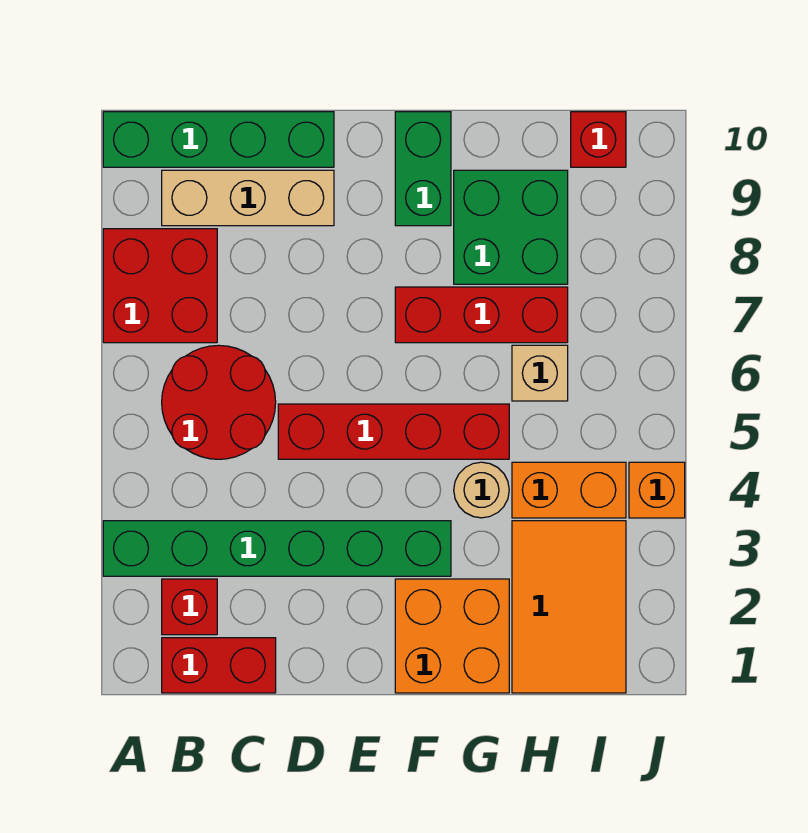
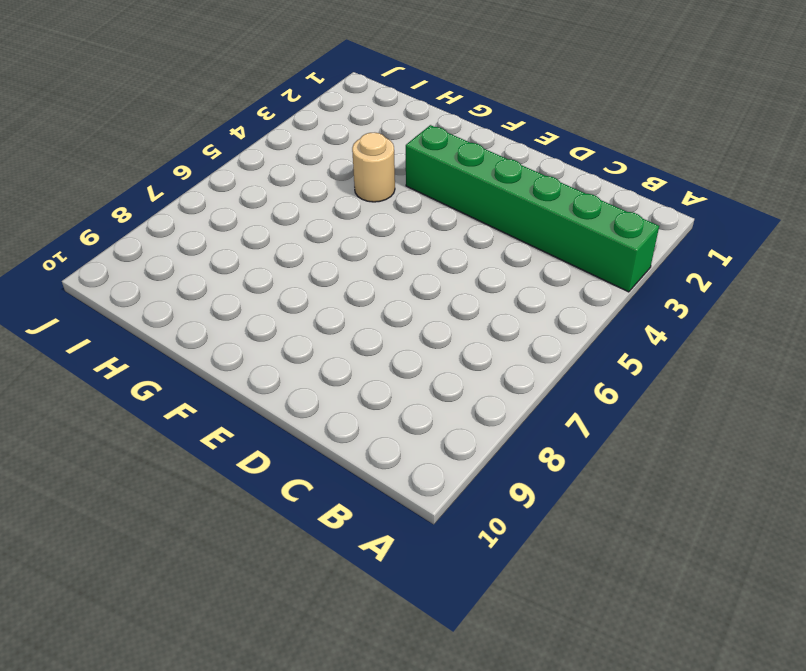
none -> red brick A7:B8 level 1
none -> green brick A10:D10 level 1
none -> red brick B1:C1 level 1

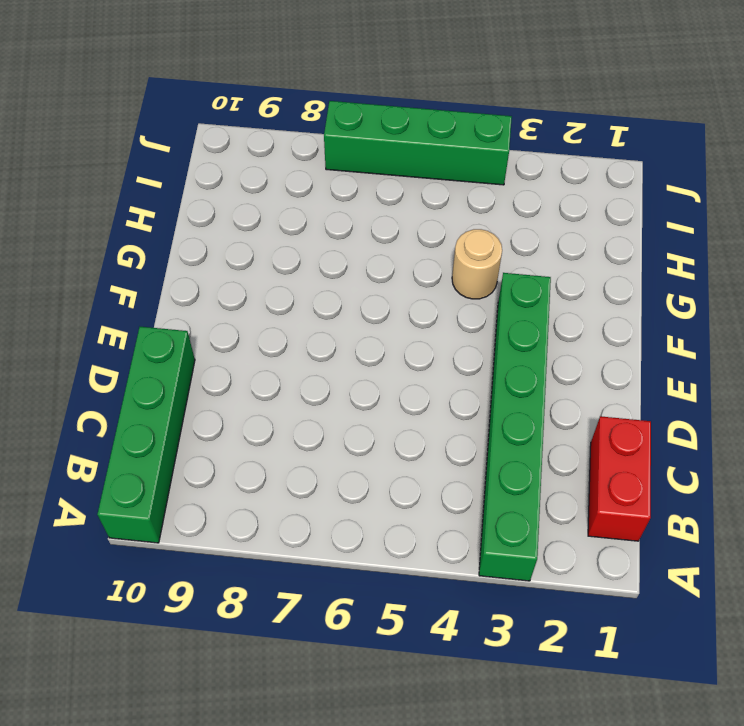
green brick J4:J7 level 1 -> orange brick J4 level 1
none -> red brick A7:B8 level 1
none -> red brick B2 level 1
none -> red round brick B5:C6 level 1

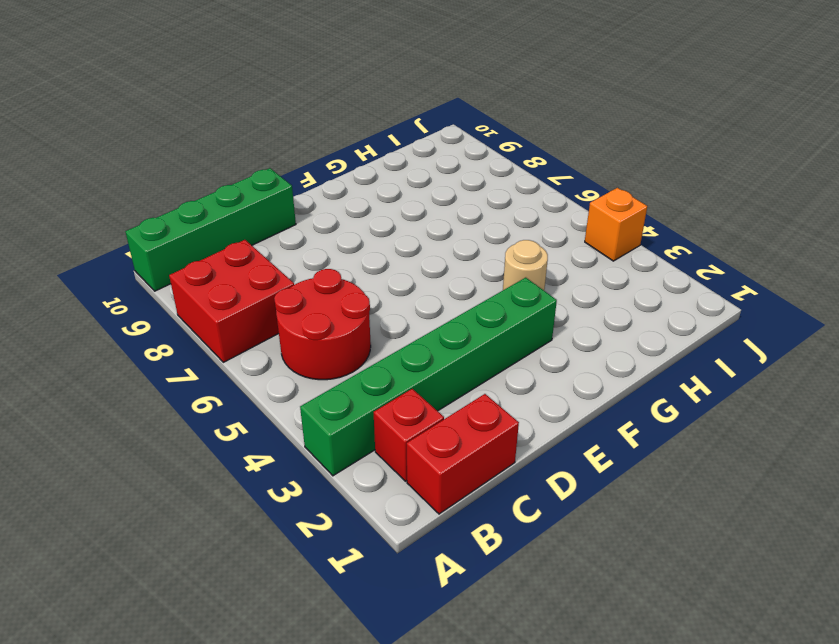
none -> tan brick B9:D9 level 1
none -> red brick D5:G5 level 1
none -> orange brick F1:G2 level 1

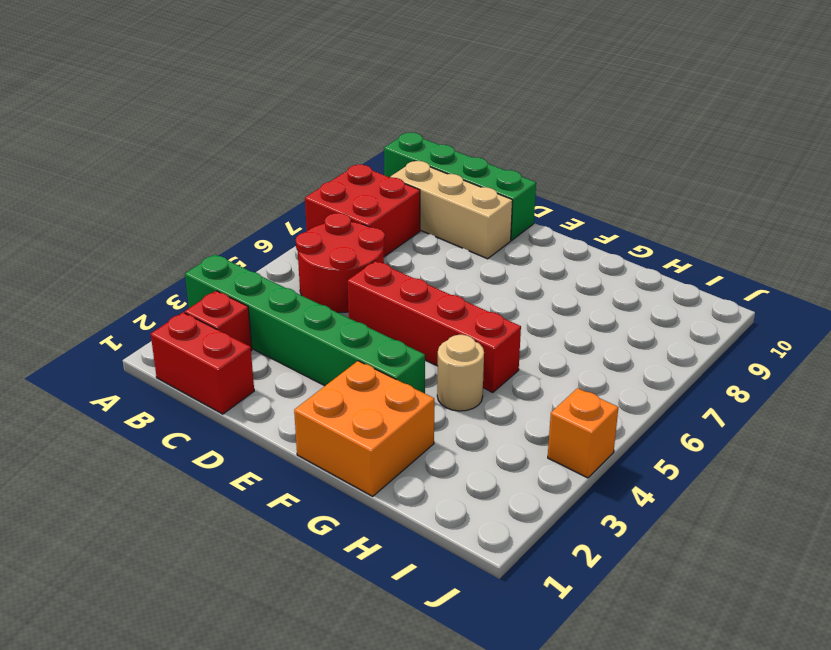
none -> red brick F7:H7 level 1
none -> green brick F9:F10 level 1
none -> green brick G8:H9 level 1

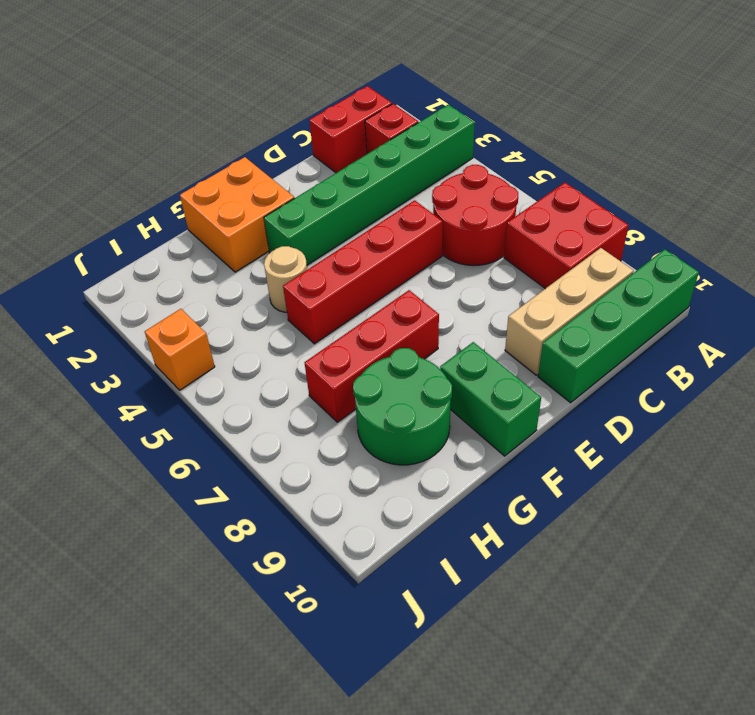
green round brick G8:H9 level 1 -> green brick G8:H9 level 1
none -> orange tile H1:I3 level 1
none -> orange brick H4:I4 level 1
none -> tan brick H6 level 1

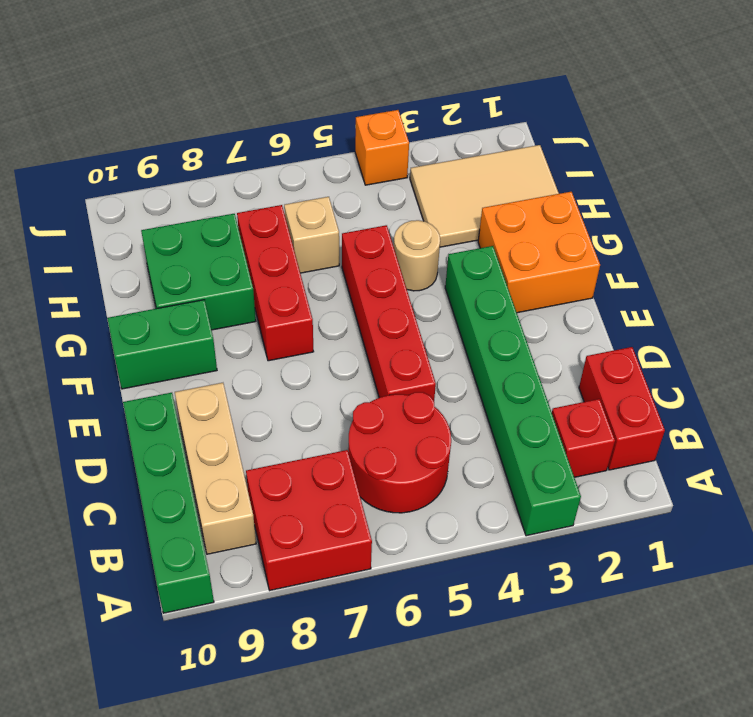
tan tile H1:I3 level 1 -> orange tile H1:I3 level 1
none -> orange brick H4:I4 level 1
none -> red brick I10 level 1

